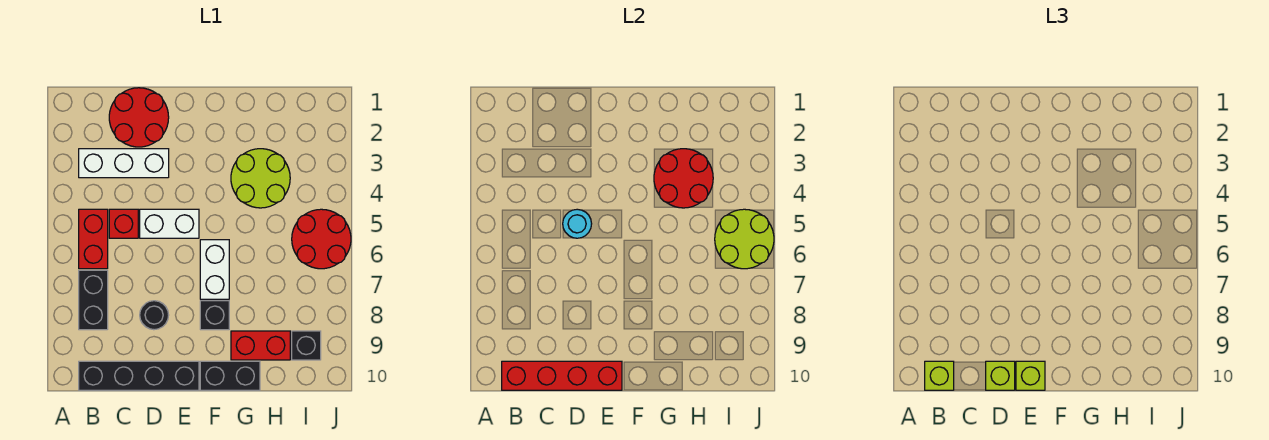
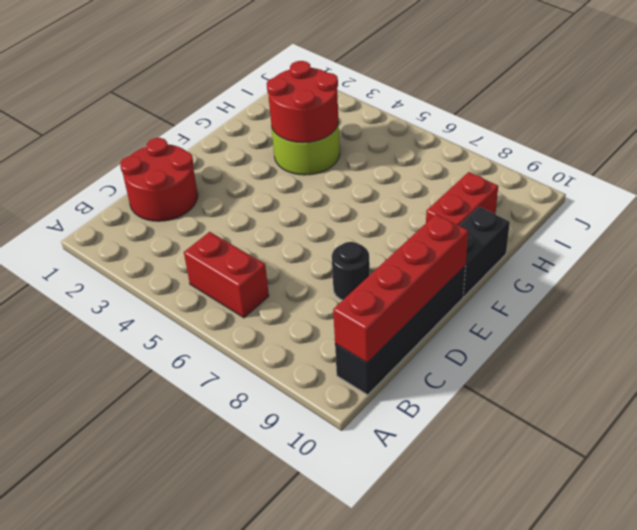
none -> white brick B3:D3 level 1
none -> black brick B7:B8 level 1
none -> red brick C5 level 1

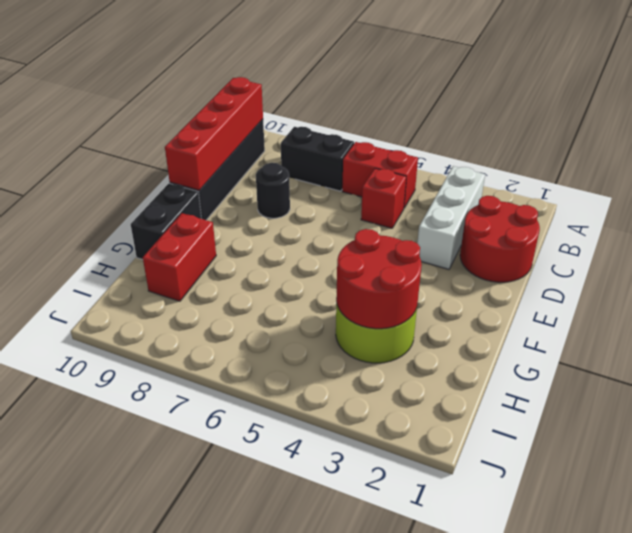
none -> white brick D5:E5 level 1
none -> white brick F6:F7 level 1
none -> black brick F8 level 1

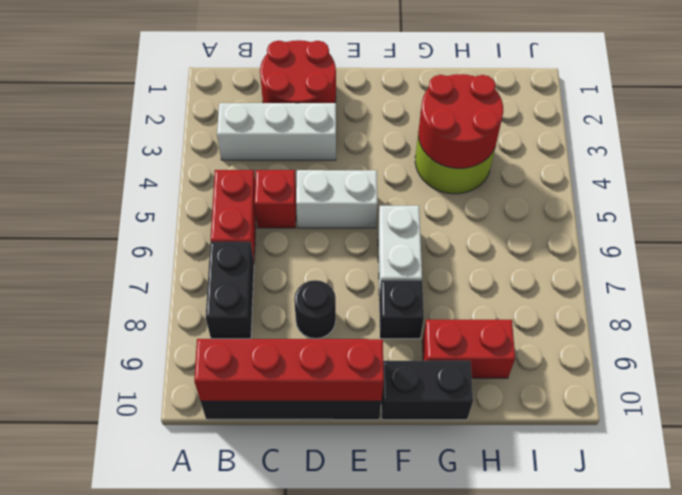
none -> red round brick I5:J6 level 1
none -> black brick I9 level 1
none -> cyan round brick D5 level 2

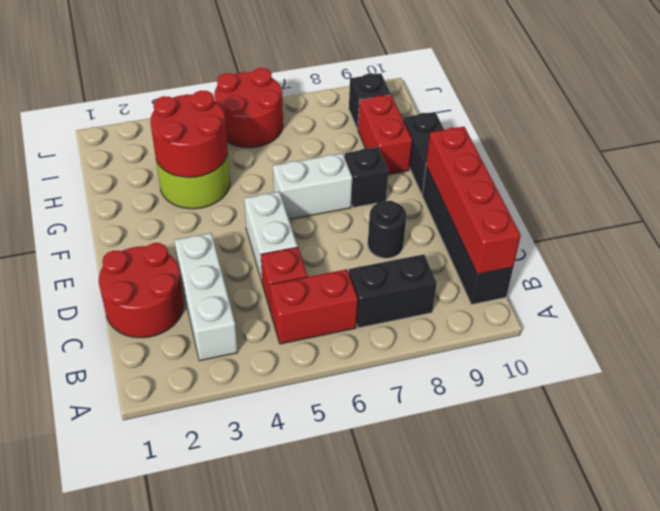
none -> cyan round brick D5 level 2
none -> lime round brick I5:J6 level 2
none -> lime brick B10 level 3

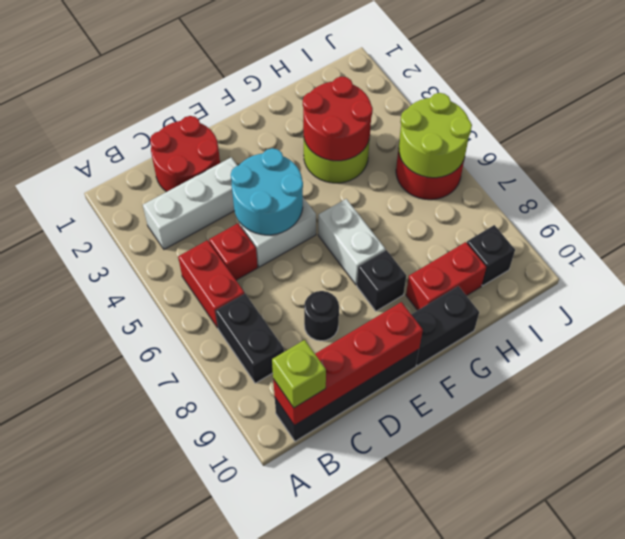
cyan round brick D4:E5 level 2 -> cyan round brick D5 level 2
none -> lime brick D10 level 3
none -> lime brick E10 level 3

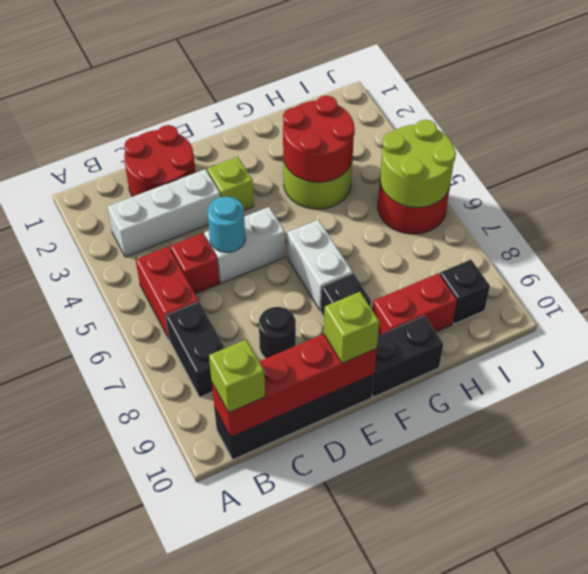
lime brick E3 level 1 -> lime brick D10 level 3

